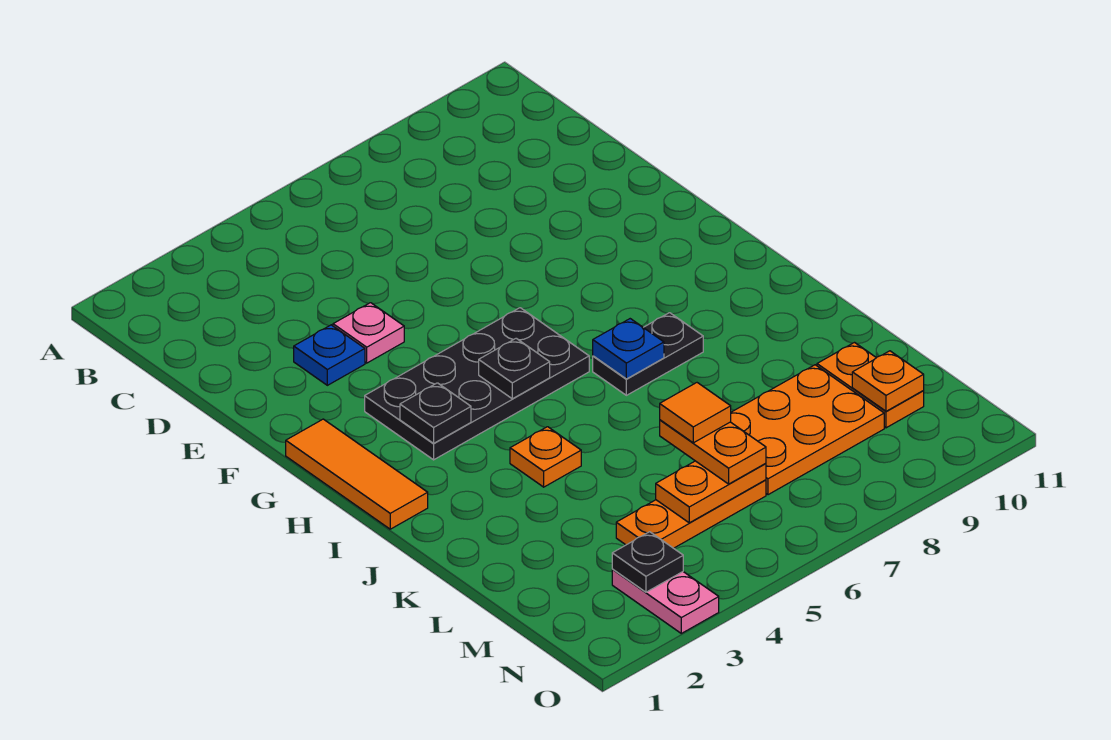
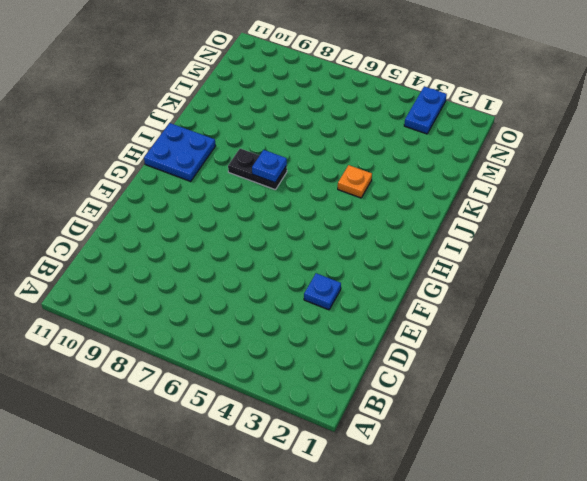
blue plate H10:I11 level 1 -> none
blue plate N3:O3 level 1 -> pink plate N3:O3 level 1
none -> pink plate E4 level 1
none -> orange tile G1:I1 level 1
none -> black plate G3:H6 level 1

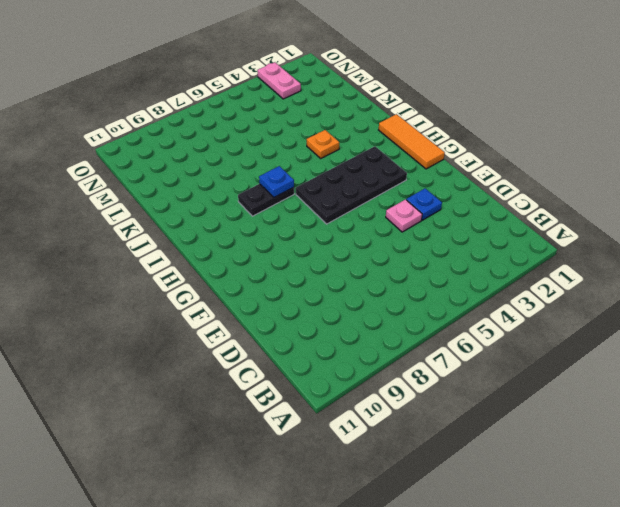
none -> orange plate L7:M9 level 1
none -> orange plate L10:M10 level 1
none -> orange plate M4:M6 level 1

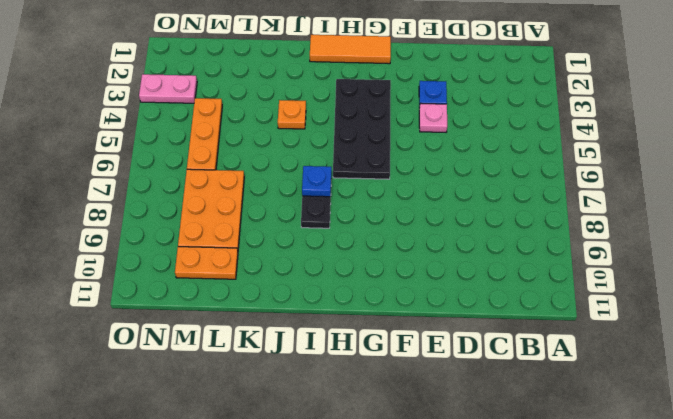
none -> black plate H3 level 2
none -> black plate H5 level 2
none -> orange plate M5:M6 level 2

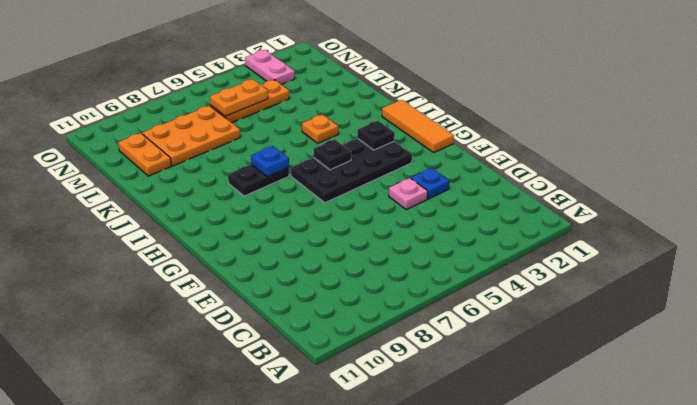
none -> orange plate M10 level 2
none -> black plate N3 level 2
none -> orange plate L6:M6 level 3

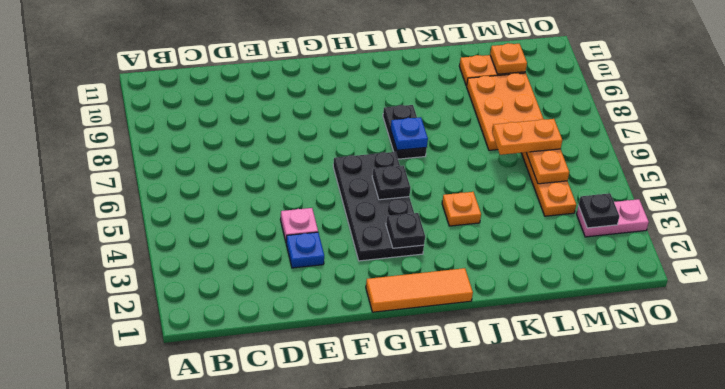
none -> orange tile L6 level 4

